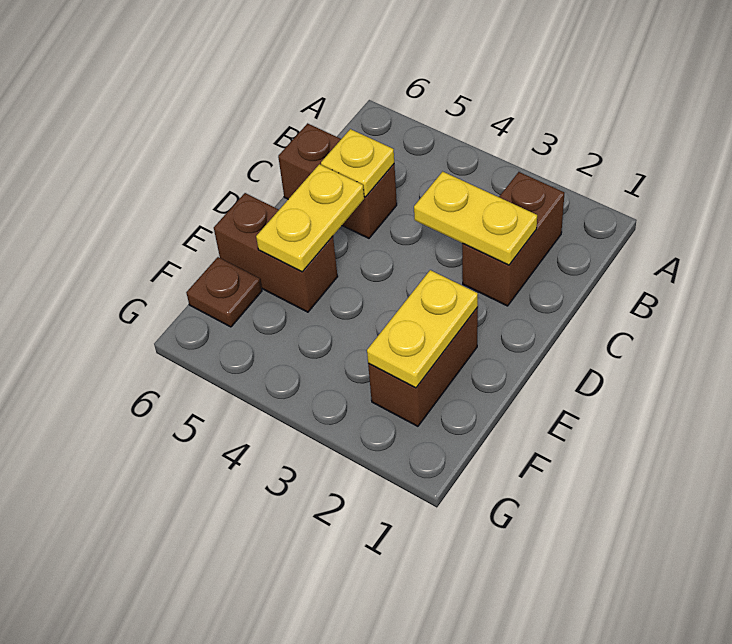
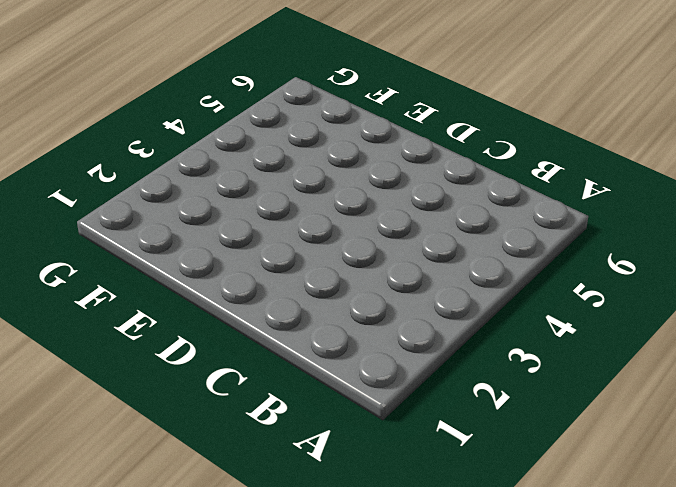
none -> brown brick B2:C2 level 1
none -> brown brick C5:C6 level 1

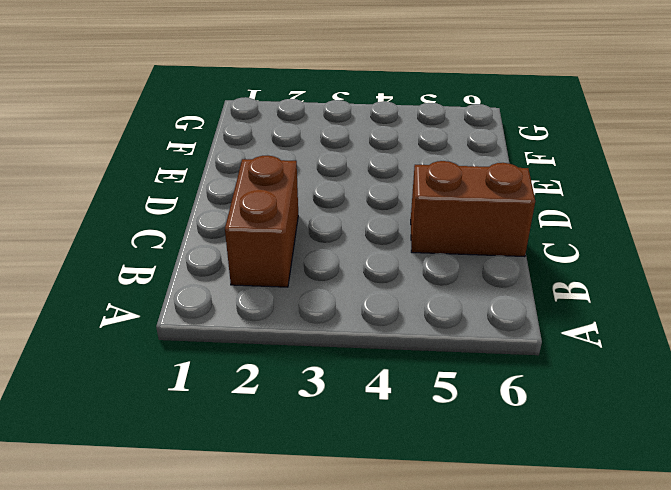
none -> brown brick E2:F2 level 1
none -> brown brick E5:E6 level 1

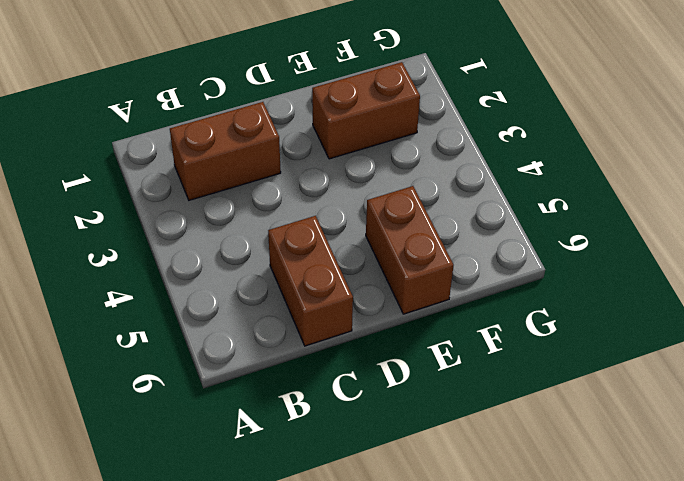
none -> brown plate F6 level 1
none -> yellow plate C2:C3 level 2

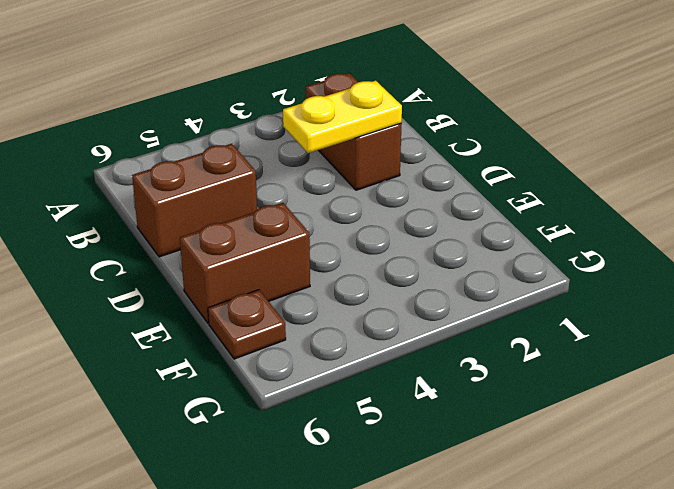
none -> brown brick E2:F2 level 1
none -> yellow plate C5 level 2

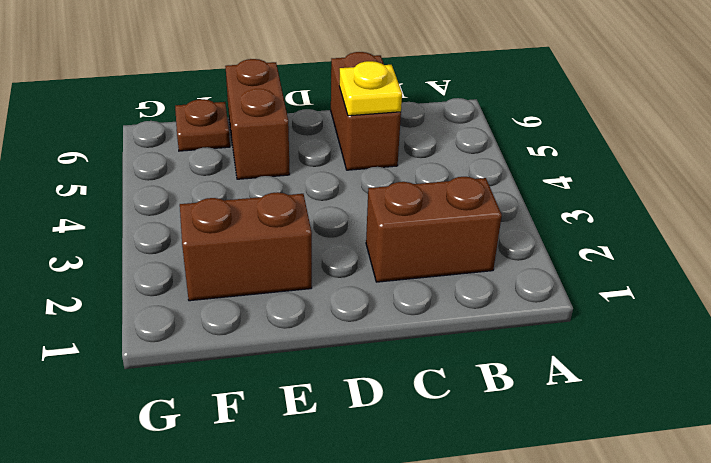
none -> yellow plate C2:C3 level 2
none -> yellow plate D5:E5 level 2

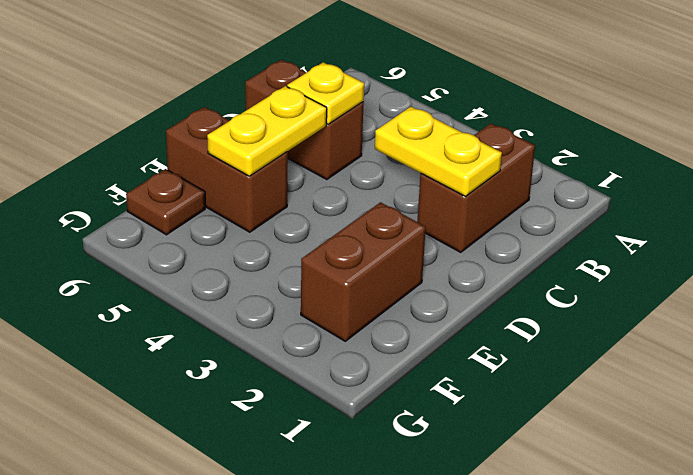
none -> yellow plate E2:F2 level 2

